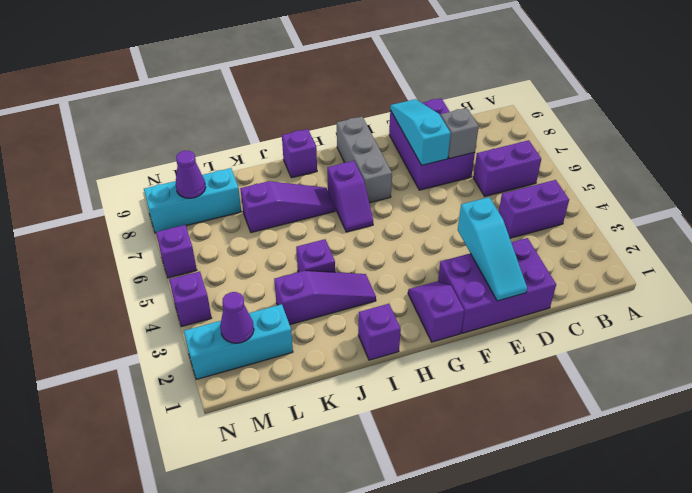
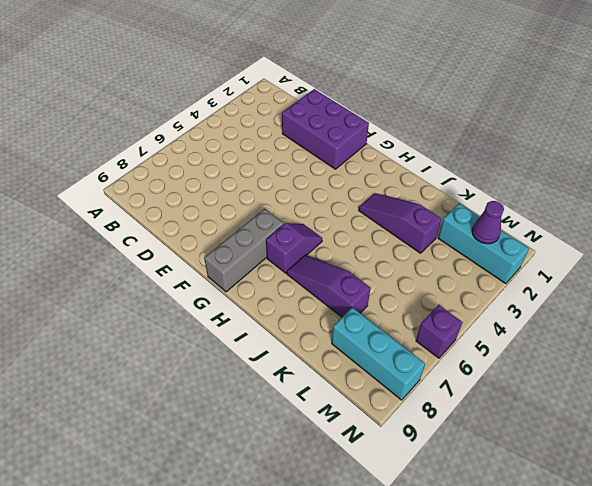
none -> purple brick B4:C4 level 1
none -> purple brick B6:C6 level 1
none -> purple brick D7:E9 level 1

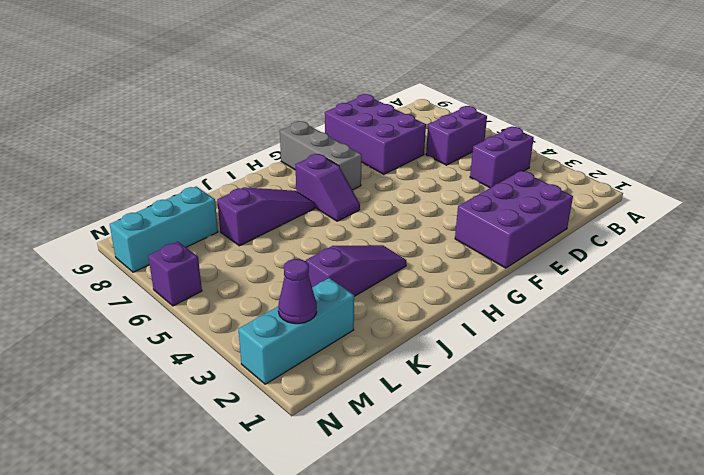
none -> purple slope G1:G2 level 1 top 1
none -> purple brick I1 level 1
none -> purple brick I9 level 1

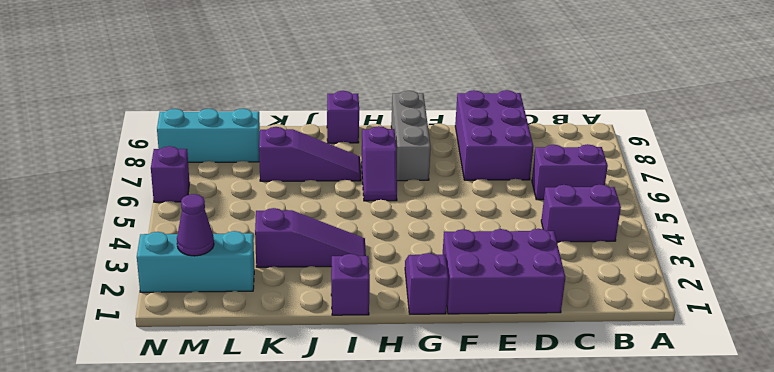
none -> purple brick J4 level 1
none -> purple brick N4 level 1
none -> grey brick D7 level 2

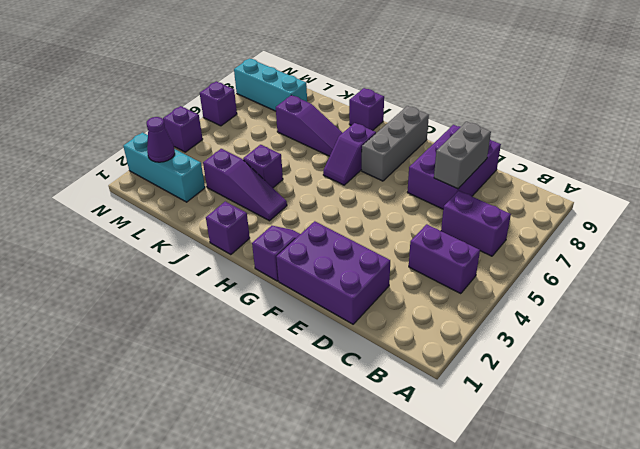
grey brick D7:D8 level 2 -> grey brick D7 level 2
none -> cyan slope E1:E3 level 2 top 3
none -> cyan slope E7:E9 level 2 top 7
none -> purple cone M8 level 2

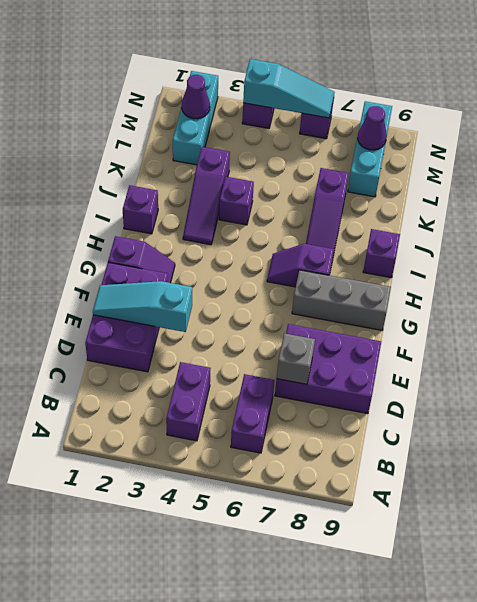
cyan slope N4:N6 level 2 top 4 -> cyan slope E7:E9 level 2 top 7

